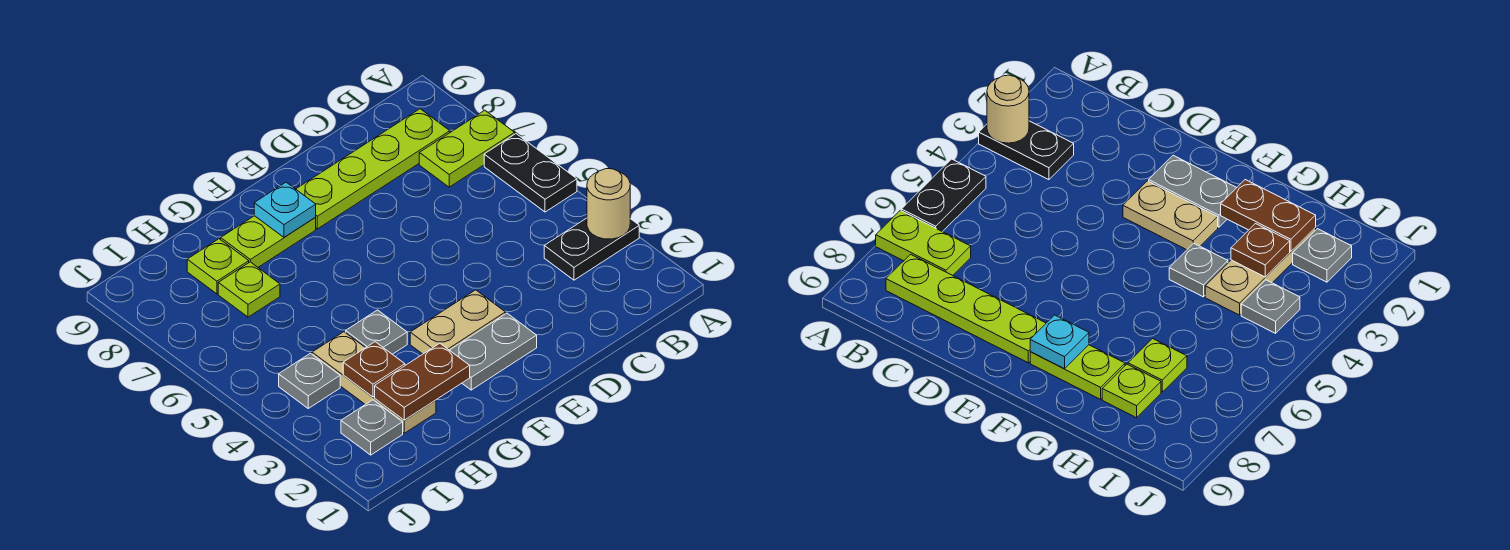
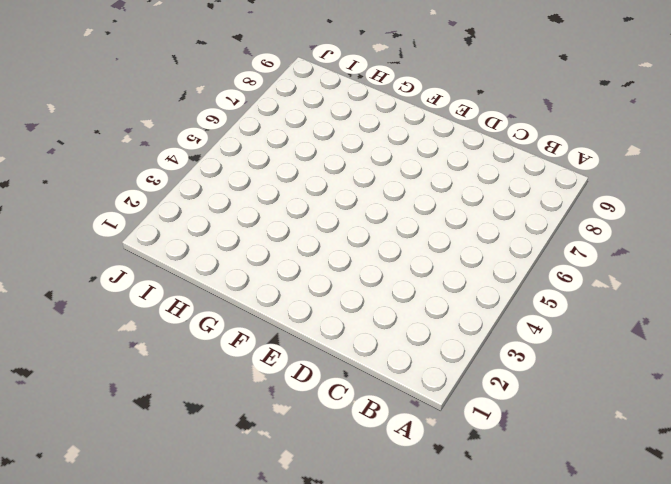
none -> black plate A3:B3 level 1
none -> black plate A5:A6 level 1
none -> lime plate A7:B7 level 1

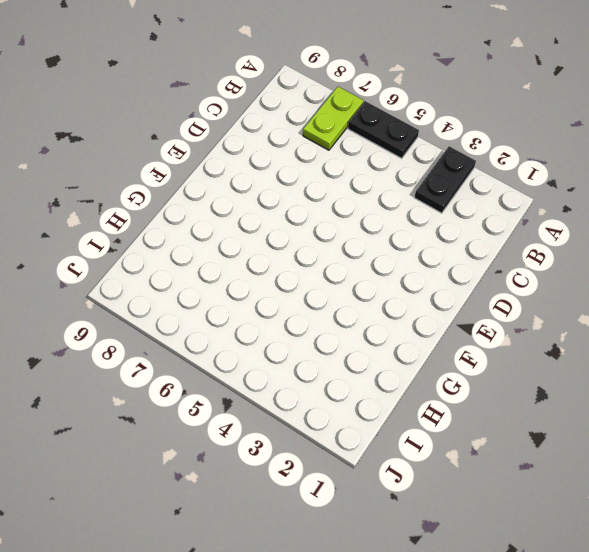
none -> lime plate B8:E8 level 1
none -> grey plate E2:F2 level 1
none -> tan plate E3:F3 level 1

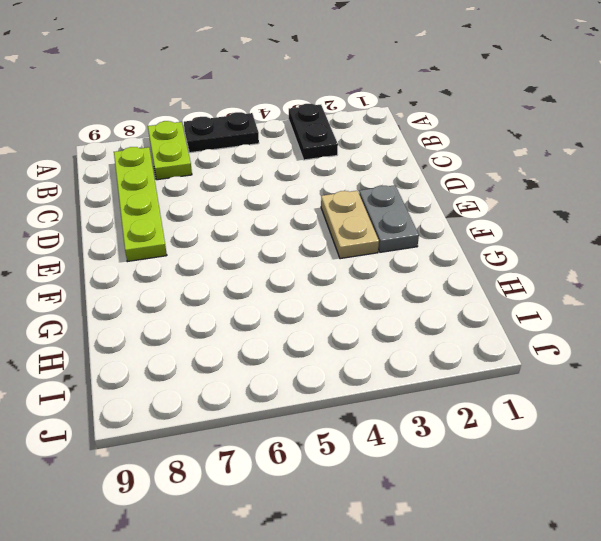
none -> lime plate F8:G8 level 1
none -> grey plate G4 level 1
none -> tan plate H2:H4 level 1

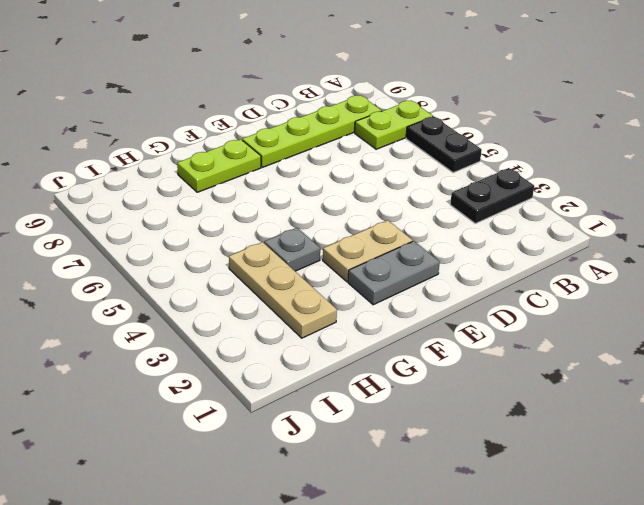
none -> lime plate H7 level 1
none -> lime plate H8 level 1
none -> grey plate I2 level 1

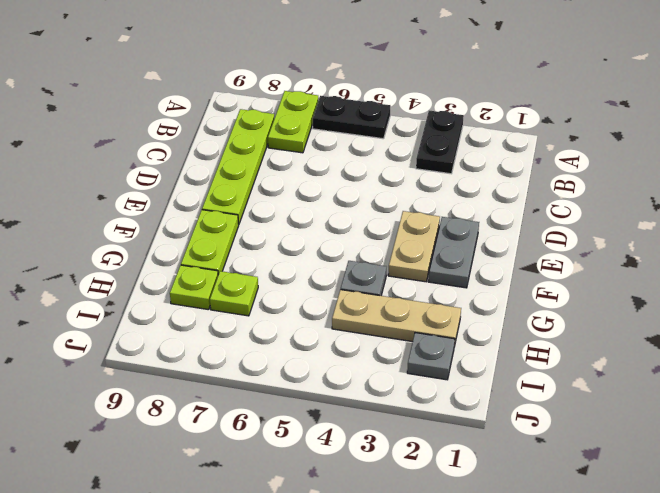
none -> grey plate I4 level 1
none -> tan round brick A3 level 2
none -> cyan plate F8 level 2

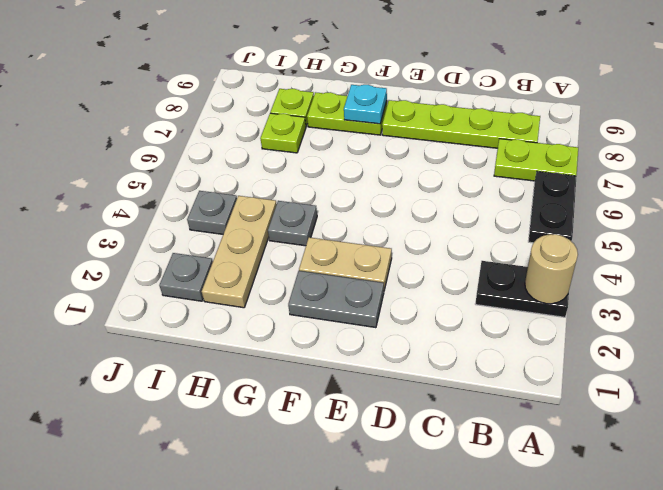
none -> brown plate G2:H2 level 2
none -> brown plate H3 level 2

